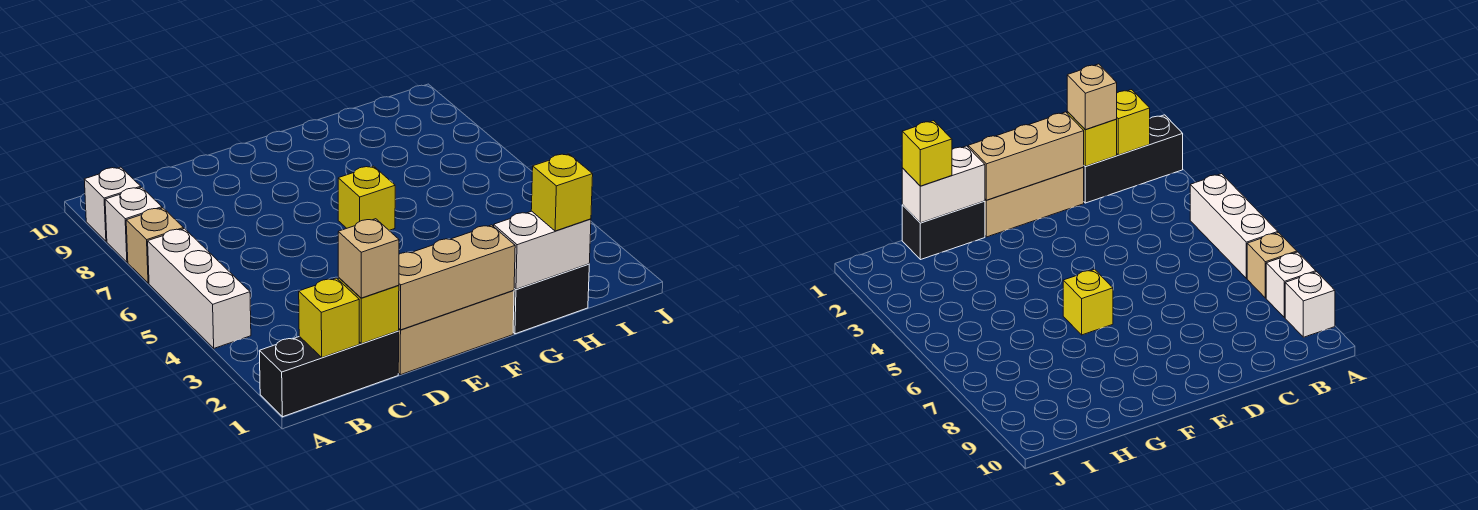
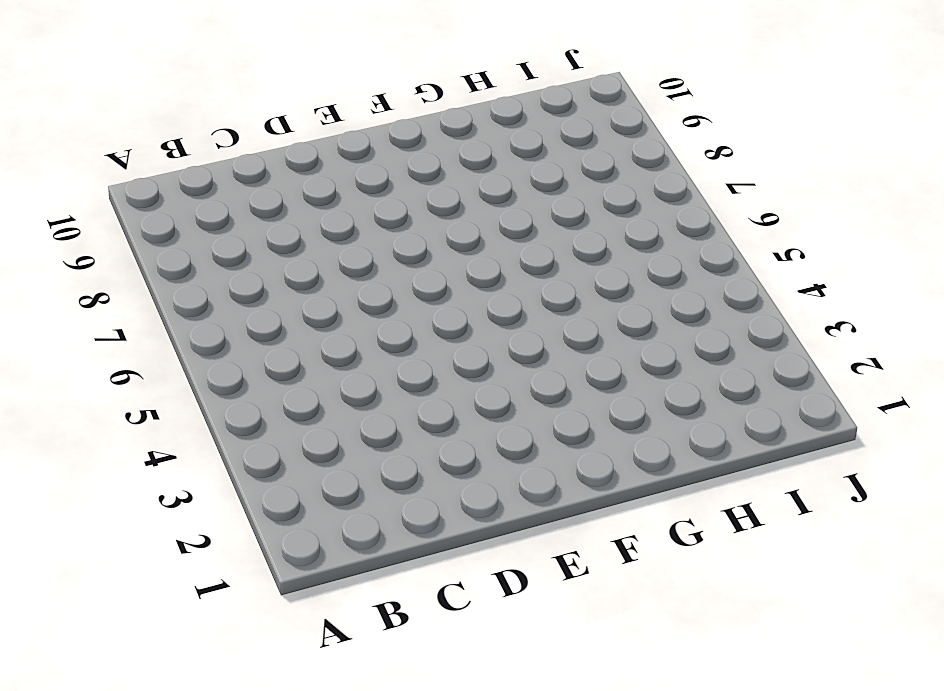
none -> black brick A1:C1 level 1
none -> white brick A4:A6 level 1
none -> tan brick A7 level 1

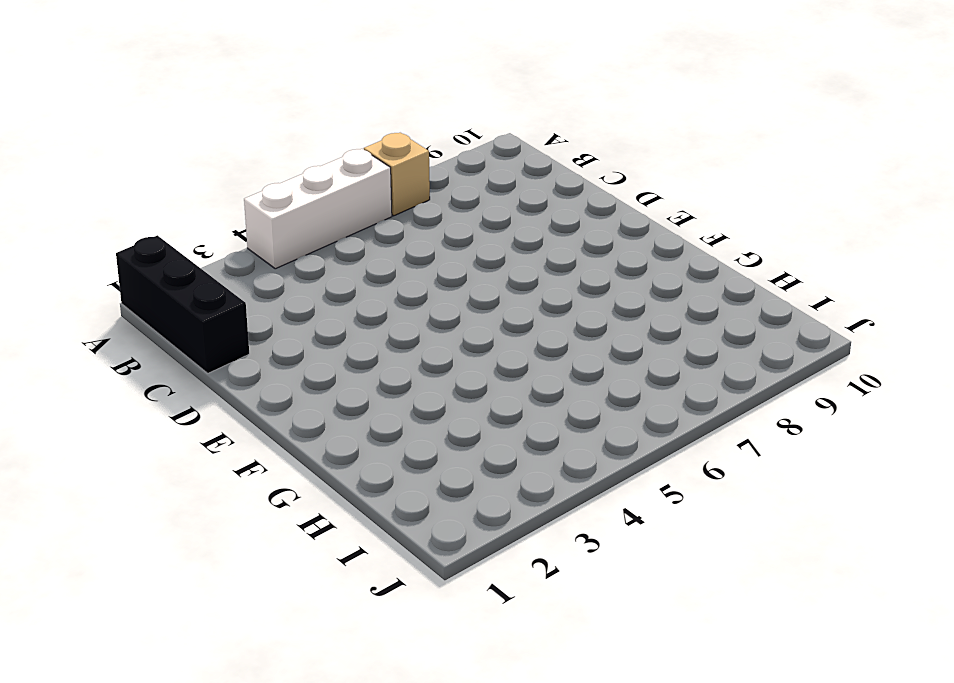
none -> white brick A8 level 1
none -> white brick A9 level 1
none -> tan brick D1:F1 level 1

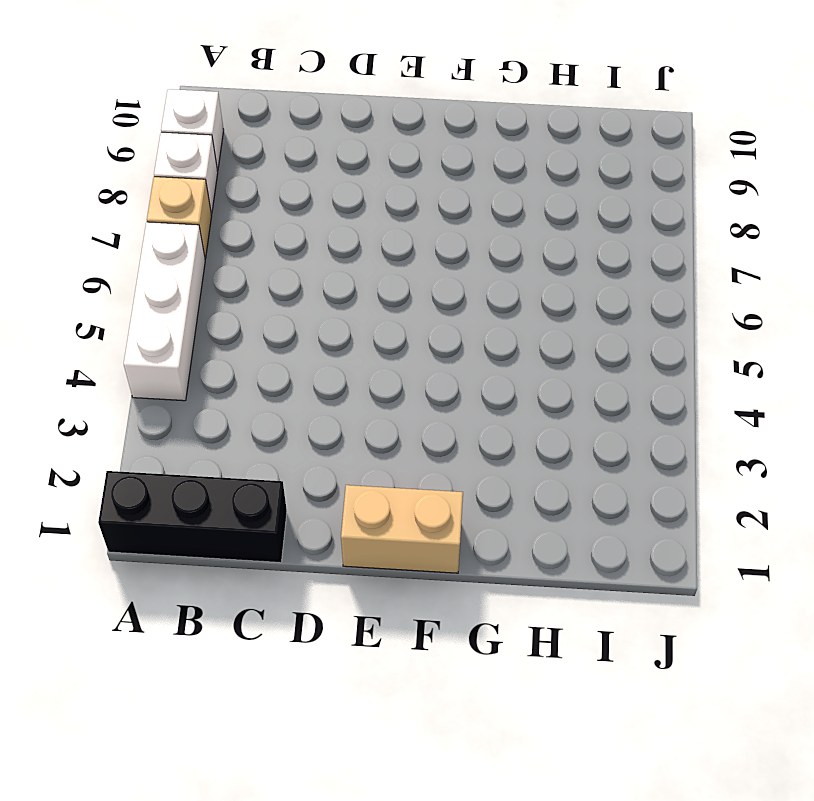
tan brick E1:F1 level 1 -> tan brick D1:F1 level 1
none -> yellow brick F6 level 1
none -> black brick G1:H1 level 1
none -> yellow brick B1 level 2

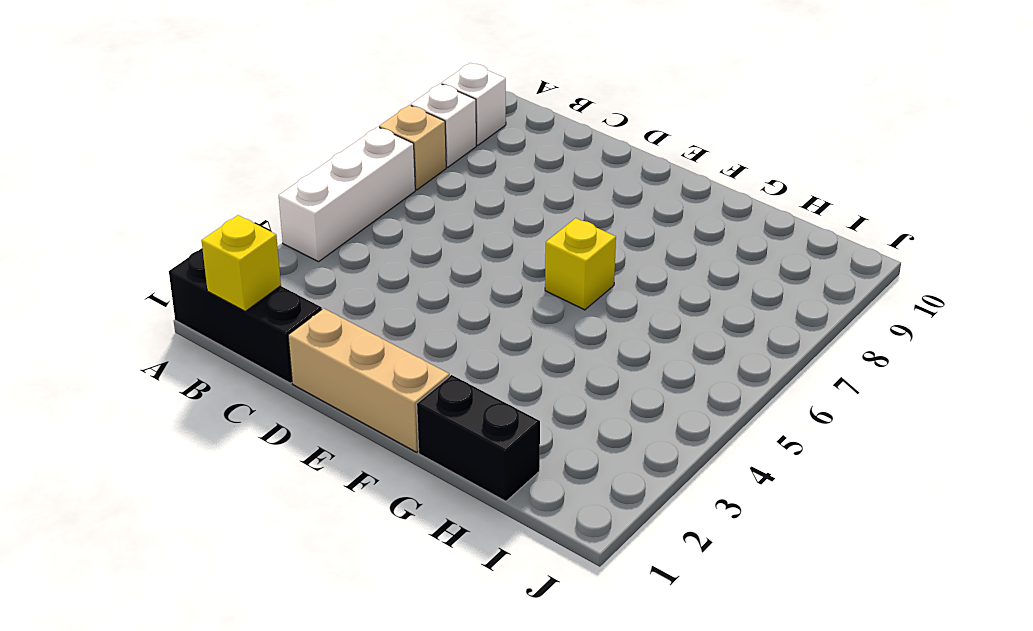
none -> yellow brick C1 level 2
none -> tan brick D1:F1 level 2
none -> white brick G1:H1 level 2

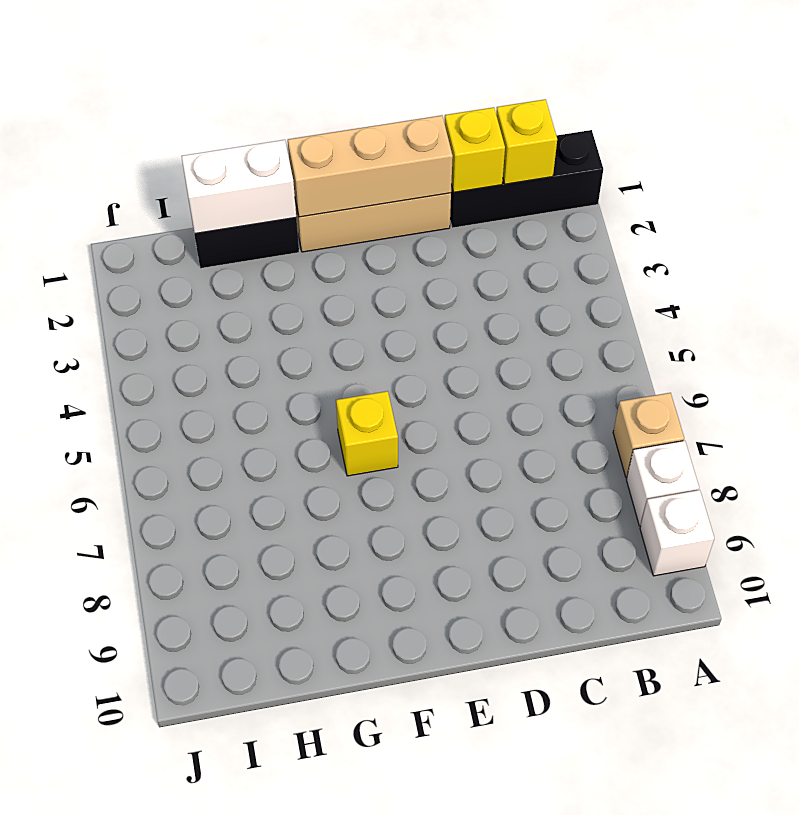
none -> white brick A4:A6 level 1
none -> tan brick C1 level 3
none -> yellow brick H1 level 3

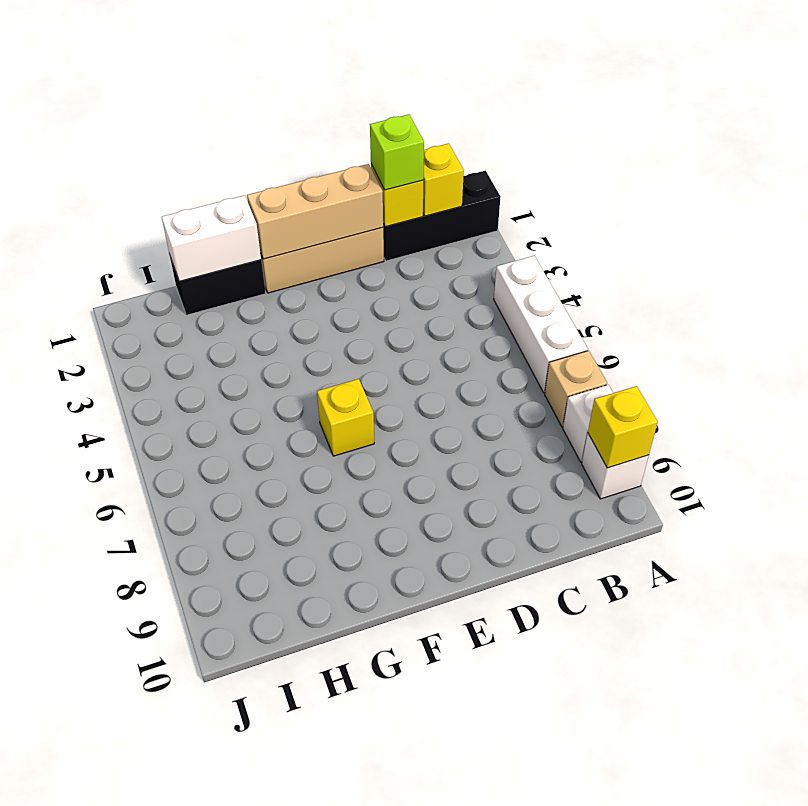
yellow brick A9 level 2 -> yellow brick H1 level 3
lime brick C1 level 3 -> tan brick C1 level 3

